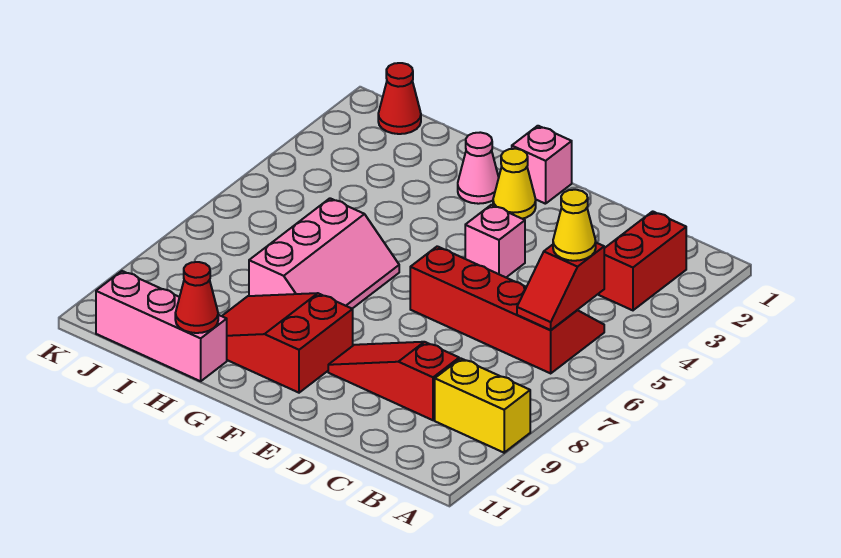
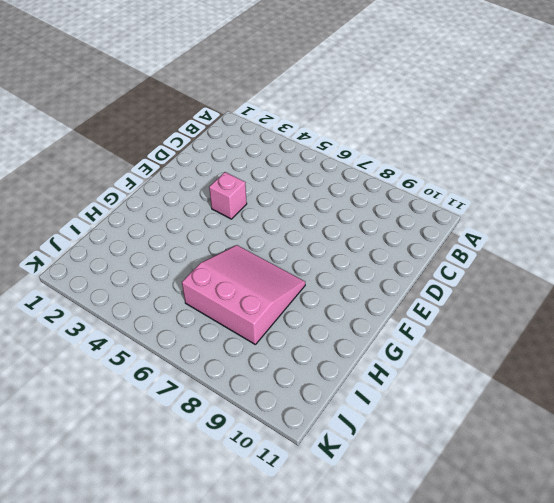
pink slope G6:I8 level 1 top I -> pink slope G6:H8 level 1 top H
none -> yellow brick A9:B9 level 1
none -> red brick B2:B3 level 1
none -> red slope B5:E6 level 1 top 6

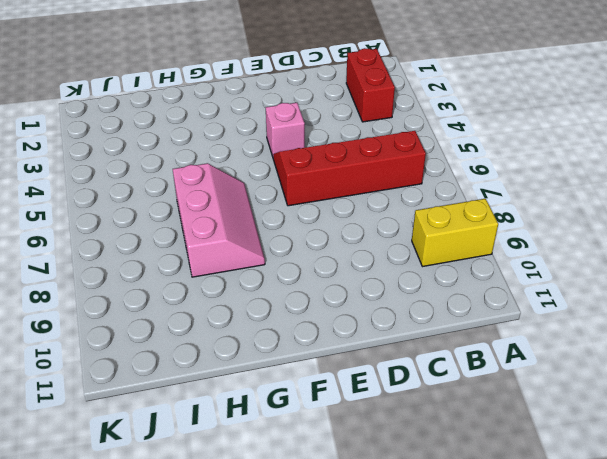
none -> red slope C9:E9 level 1 top C
none -> pink brick F1 level 1
none -> yellow cone F2 level 1

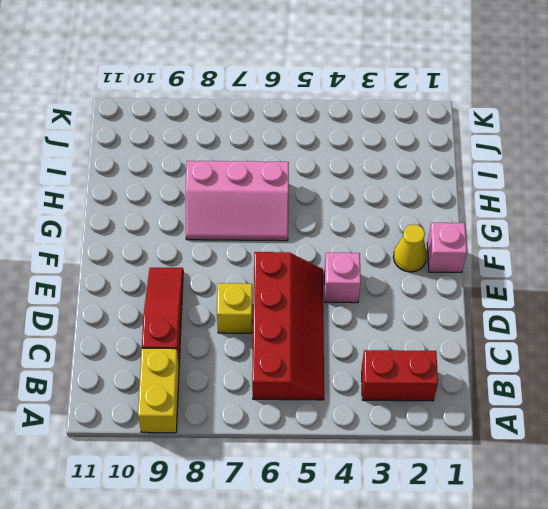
yellow brick D7 level 1 -> none
none -> red slope F9:H10 level 1 top F
none -> pink cone G2 level 1
none -> pink brick H11:J11 level 1

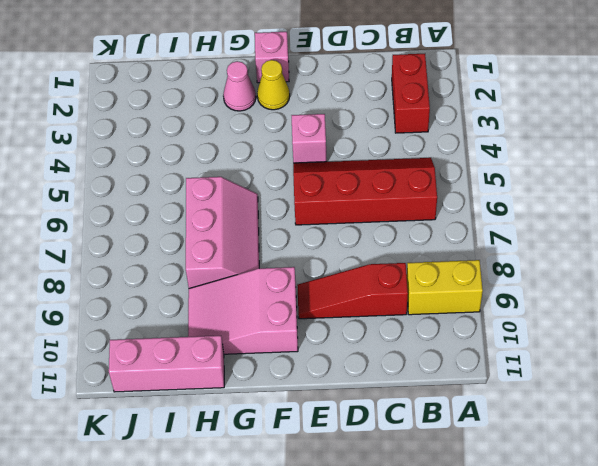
pink slope F9:H10 level 1 top F -> red slope F9:H10 level 1 top F
none -> red cone J1 level 1
none -> red slope B5:B6 level 2 top 5
none -> red cone H11 level 2

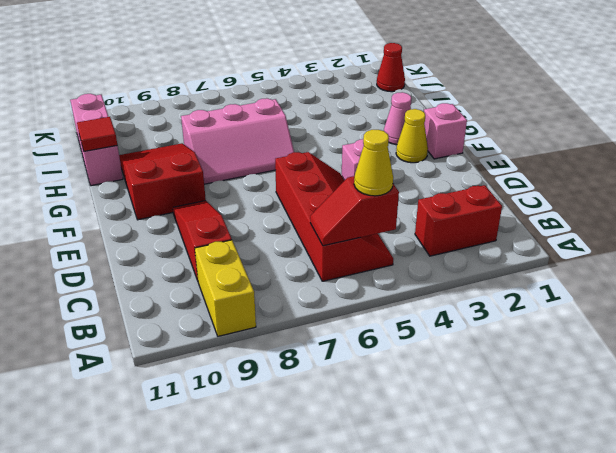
red tile H11 level 2 -> red cone H11 level 2

